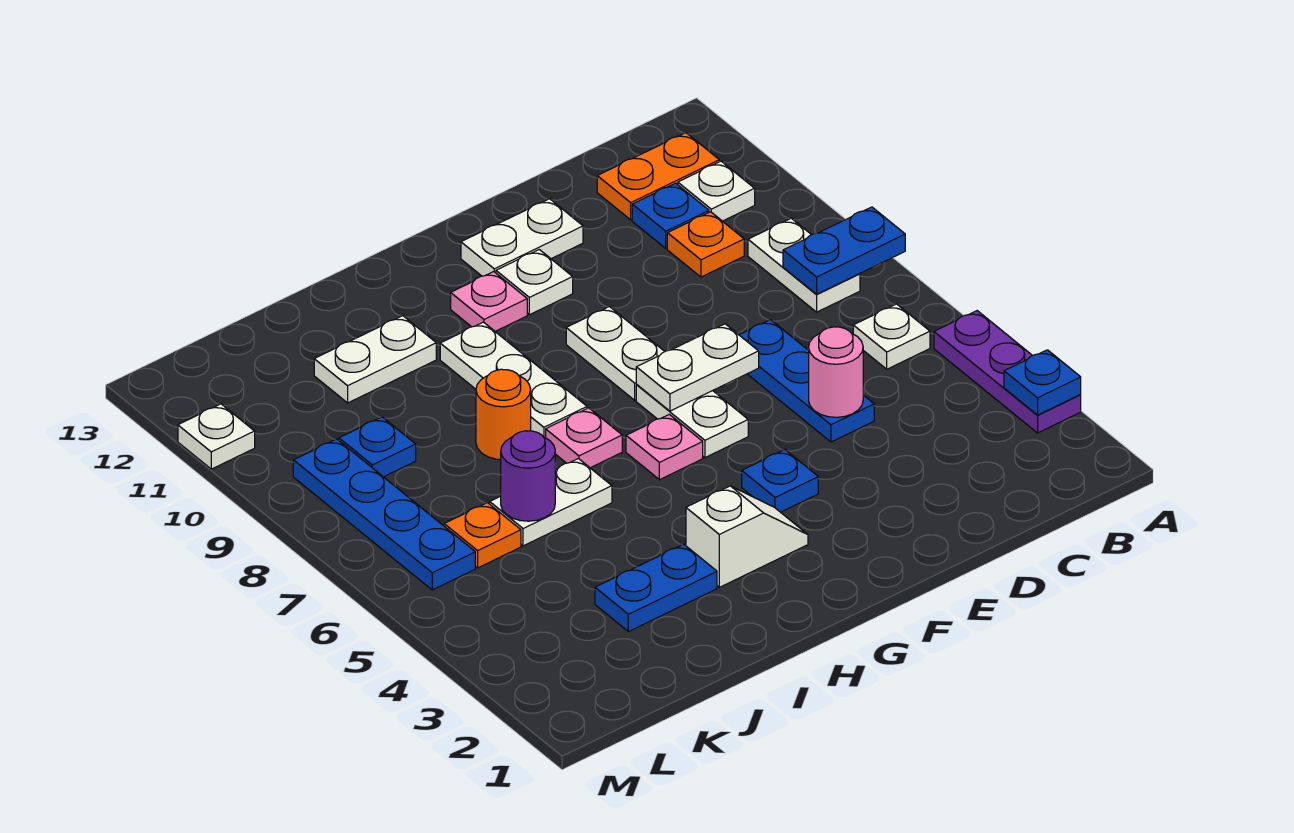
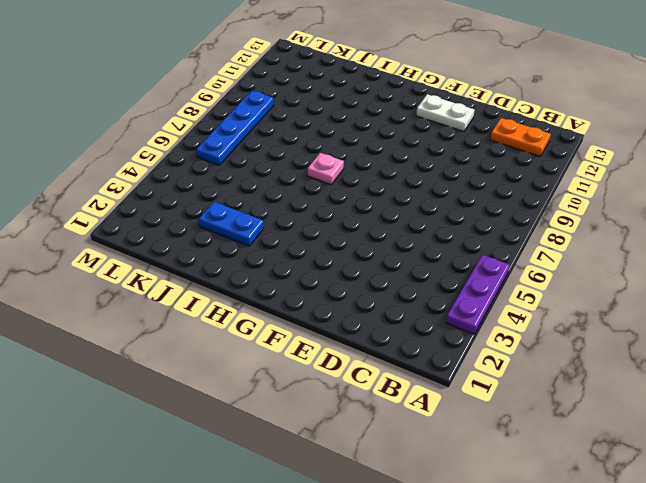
none -> white plate B6 level 1
none -> white plate B8:B9 level 1
none -> white plate B11 level 1
none -> orange plate C10 level 1

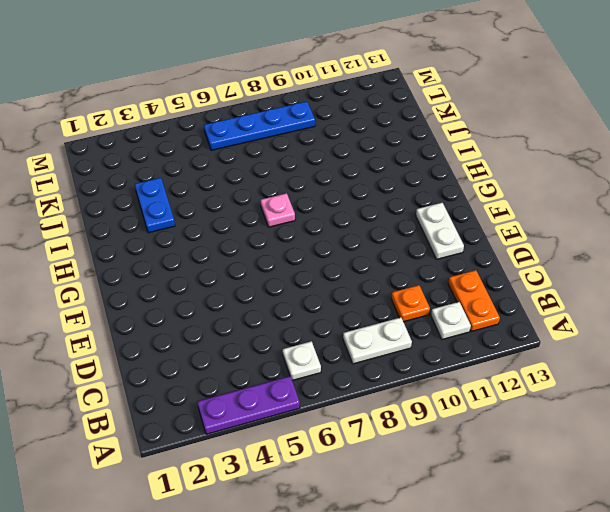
none -> blue plate C11 level 1
none -> blue plate D5:D7 level 1
none -> blue plate F4 level 1
none -> white plate F6:F7 level 1

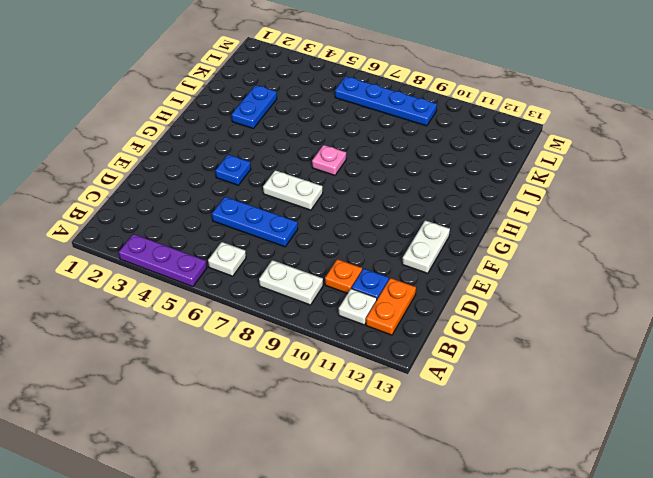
none -> white plate F8:F9 level 1
none -> white plate F11 level 1
none -> white slope G3:H3 level 1 top H
none -> pink plate G6 level 1

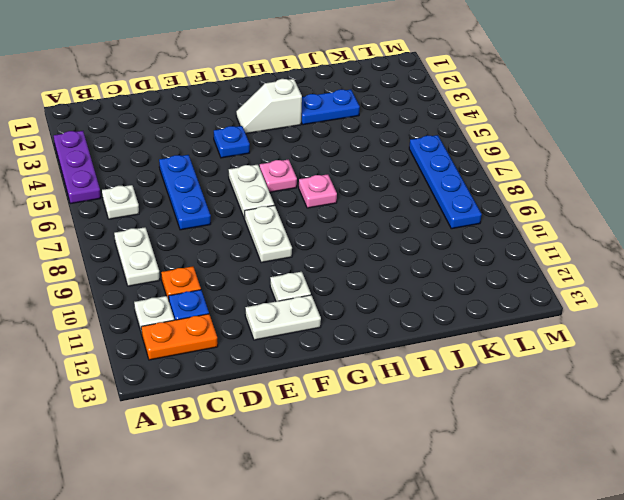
none -> pink plate G11 level 1
none -> white plate H8:H10 level 1
none -> white plate I6:J6 level 1
none -> orange round brick I8 level 1

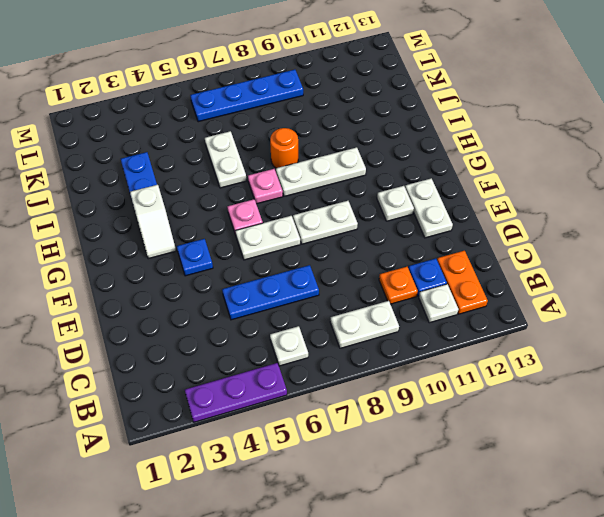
none -> pink plate G11 level 1
none -> white plate I11:J11 level 1
none -> orange plate K6 level 1
none -> blue plate K9 level 1

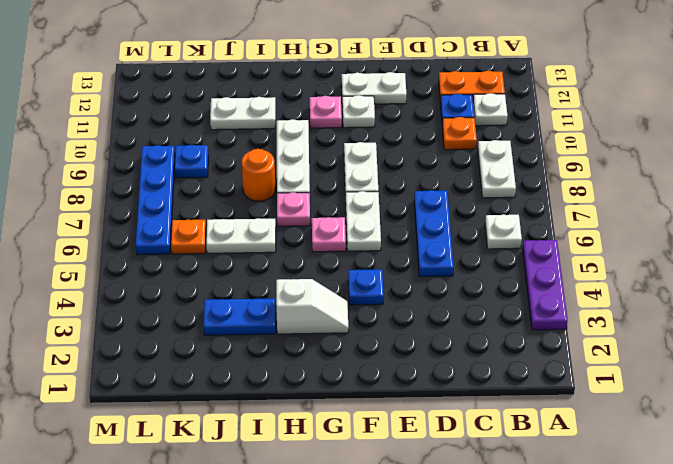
none -> white plate M11 level 1
none -> blue plate A3 level 2
none -> blue plate A8:B8 level 2
none -> pink round brick D5 level 2

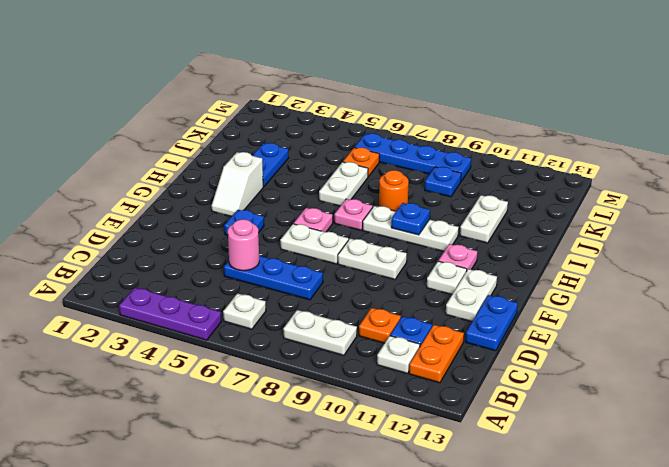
blue plate D13:E13 level 1 -> blue plate A8:B8 level 2
blue plate H9 level 2 -> blue plate A3 level 2
none -> white plate M11 level 1
none -> white plate E7:F7 level 2
none -> purple round brick J6 level 2

